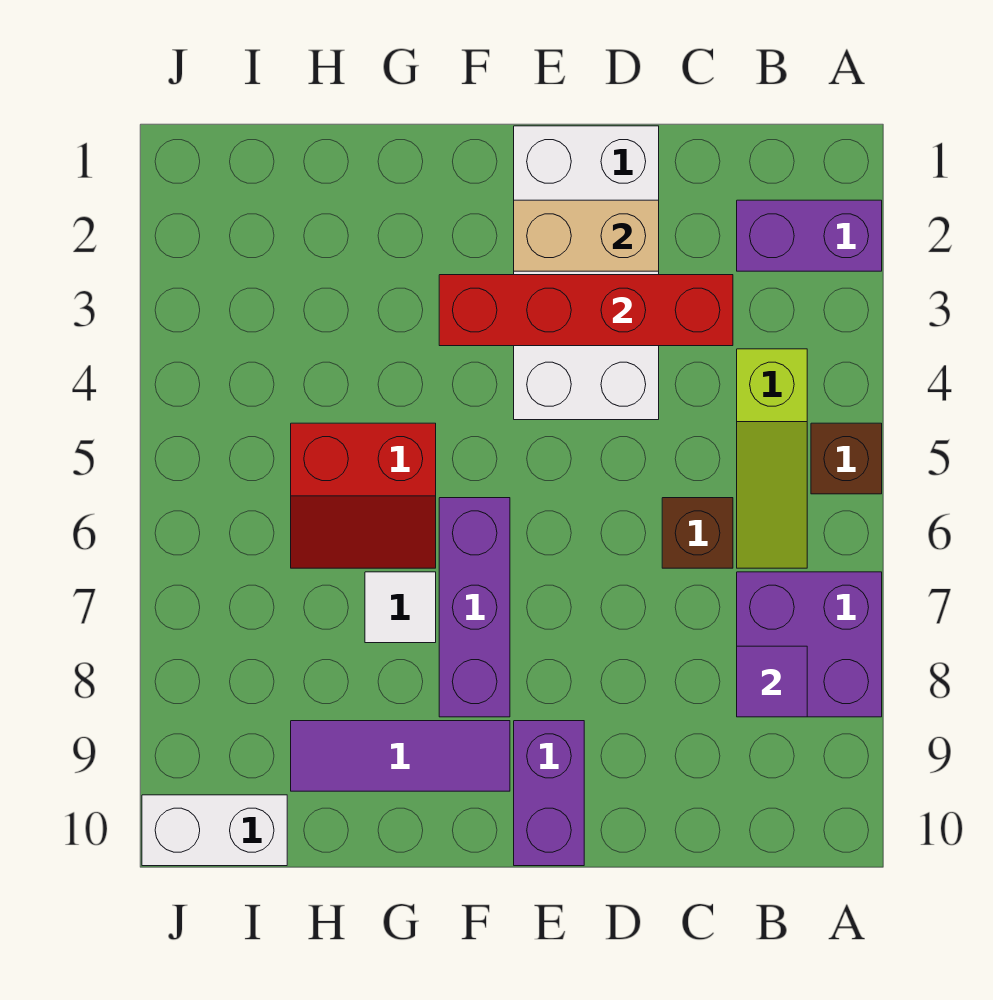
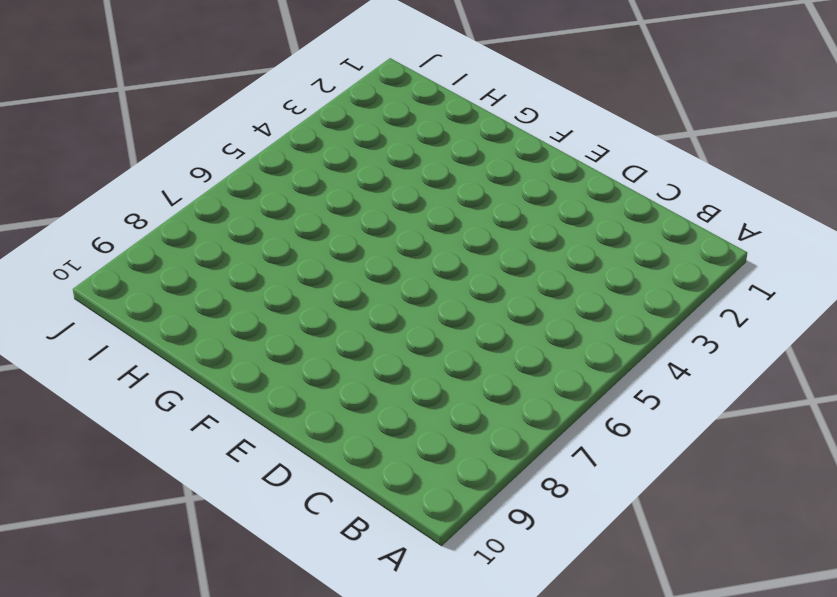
none -> purple brick A2:B2 level 1
none -> brown brick A5 level 1
none -> purple brick A7:B8 level 1

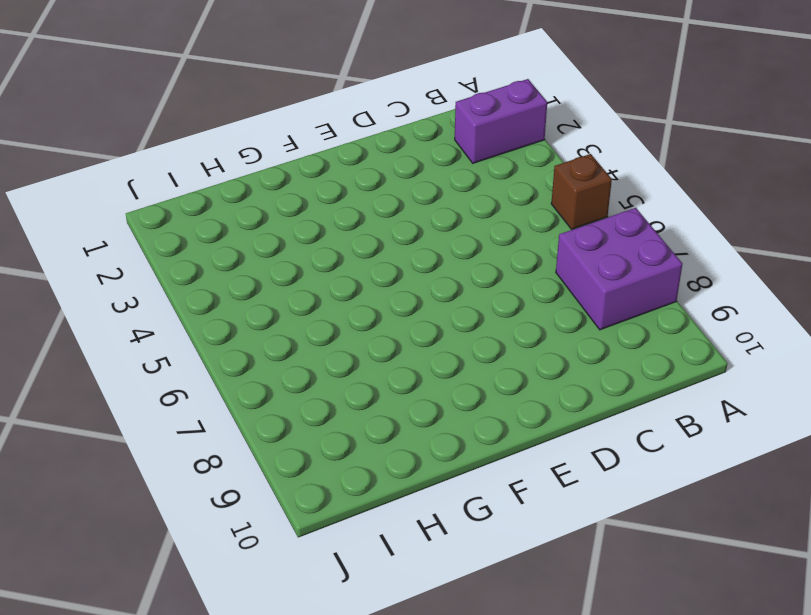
none -> lime slope B4:B6 level 1 top 4
none -> brown brick C6 level 1
none -> white brick D1:E4 level 1

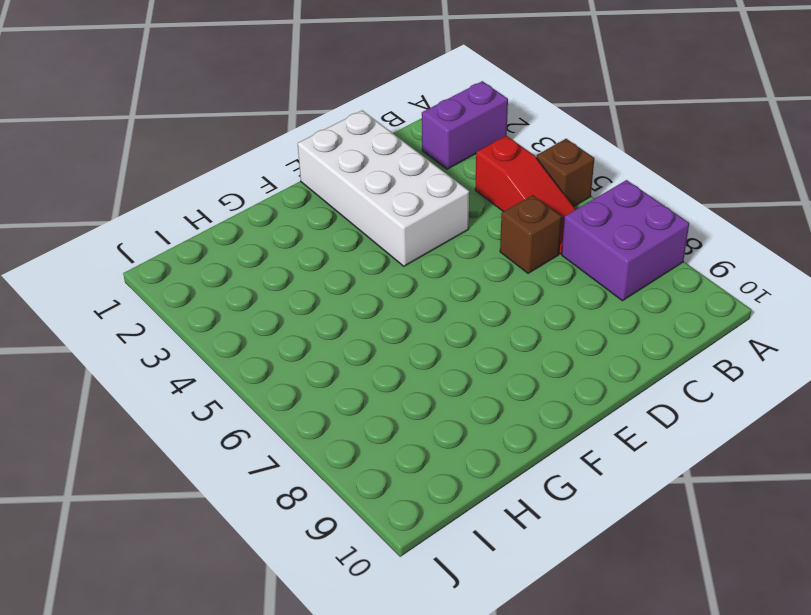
red slope B4:B6 level 1 top 4 -> lime slope B4:B6 level 1 top 4
none -> purple brick E9:E10 level 1
none -> purple brick F6:F8 level 1
none -> purple tile F9:H9 level 1

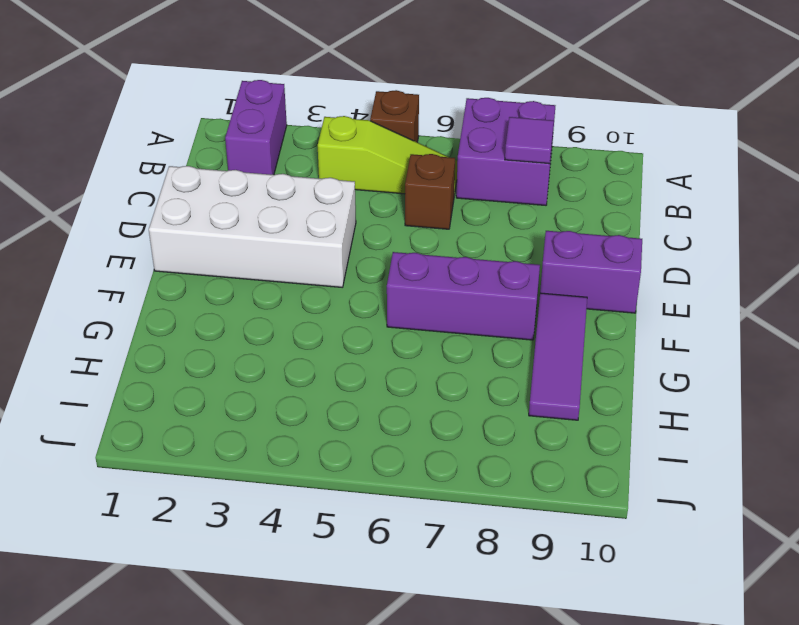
none -> red slope G5:H6 level 1 top 5
none -> white tile G7 level 1
none -> white brick I10:J10 level 1

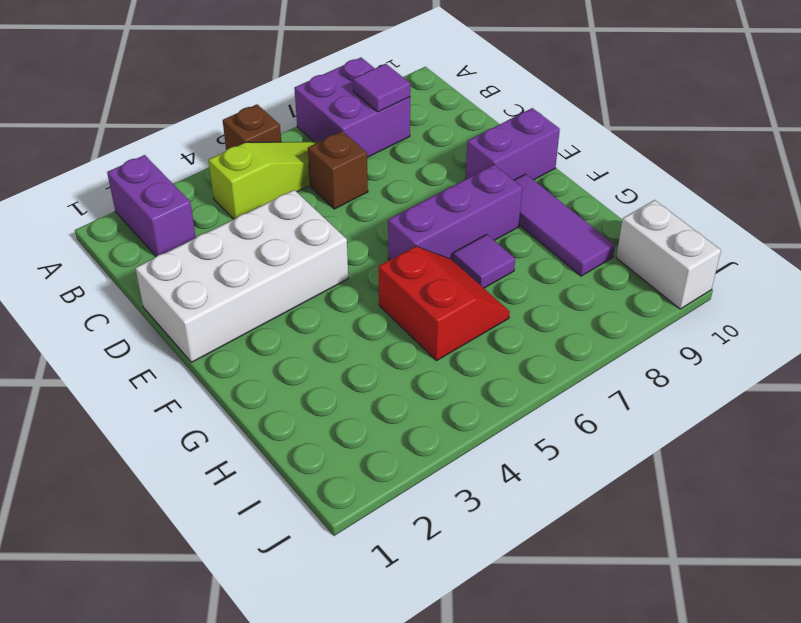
purple tile G7 level 1 -> white tile G7 level 1
none -> red brick C3:F3 level 2
none -> tan brick D2:E2 level 2

